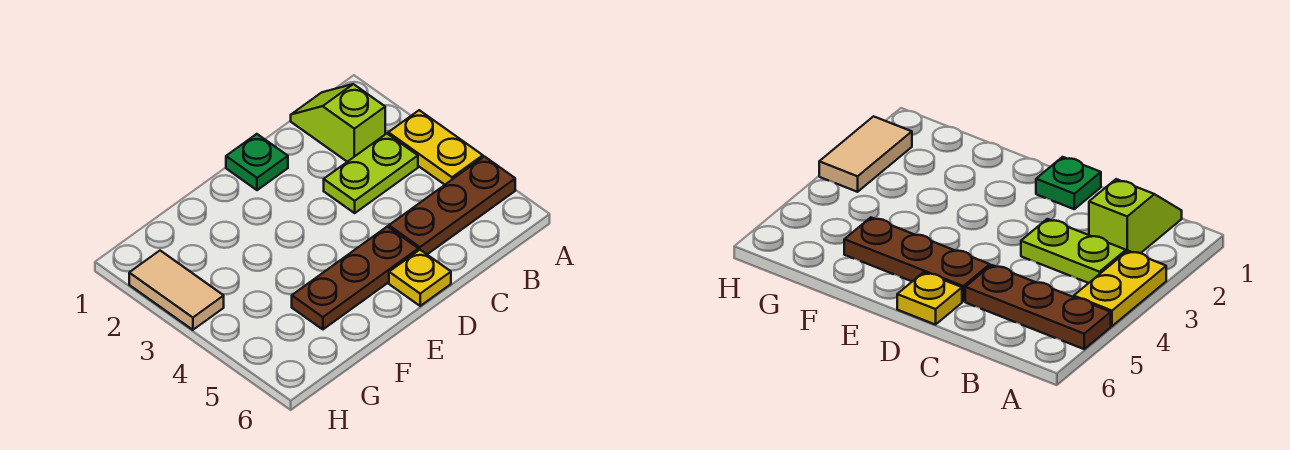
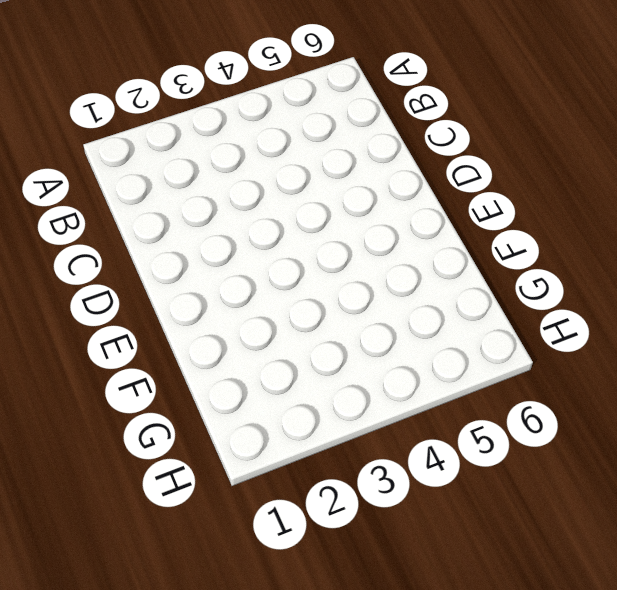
none -> yellow plate A3:A4 level 1
none -> brown plate A5:C5 level 1

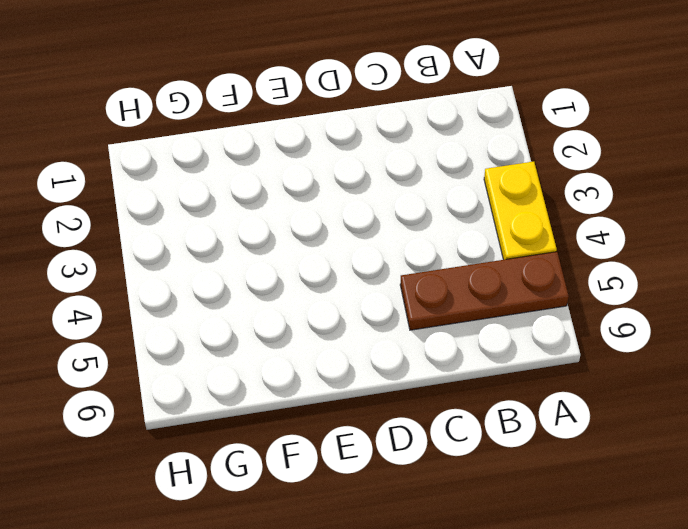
none -> lime slope B1:B2 level 1 top 2
none -> lime plate B3:C3 level 1

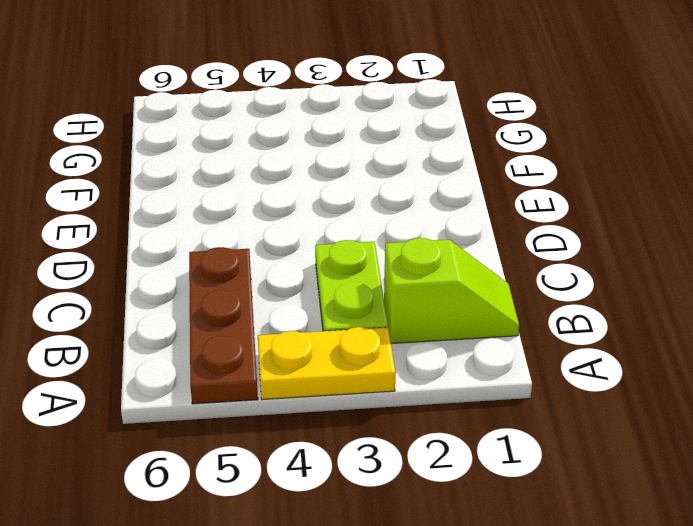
none -> green plate D1 level 1
none -> brown plate D5:F5 level 1

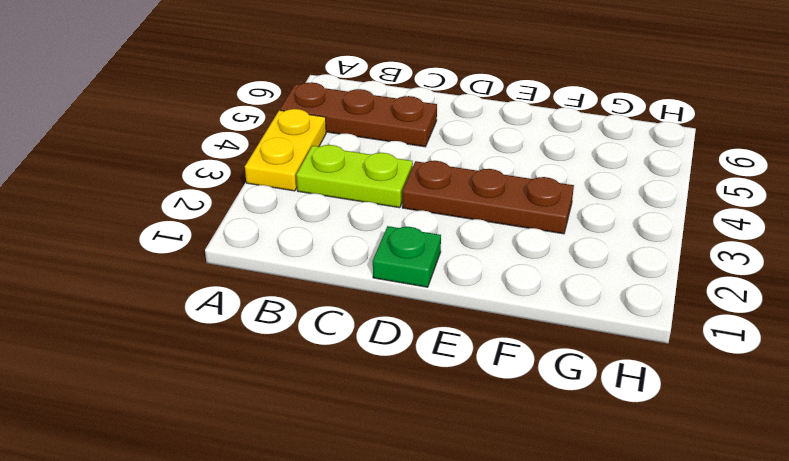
brown plate D3:F3 level 1 -> brown plate D5:F5 level 1
none -> lime slope B1:B2 level 1 top 2
none -> yellow plate D6 level 1

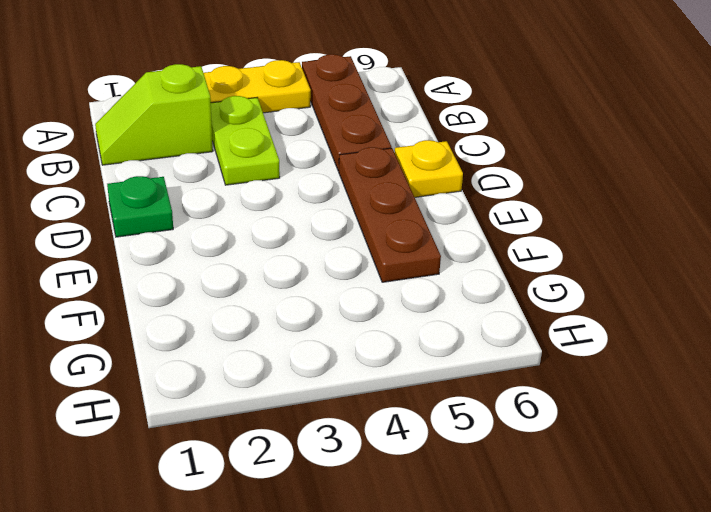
none -> tan tile H2:H3 level 1

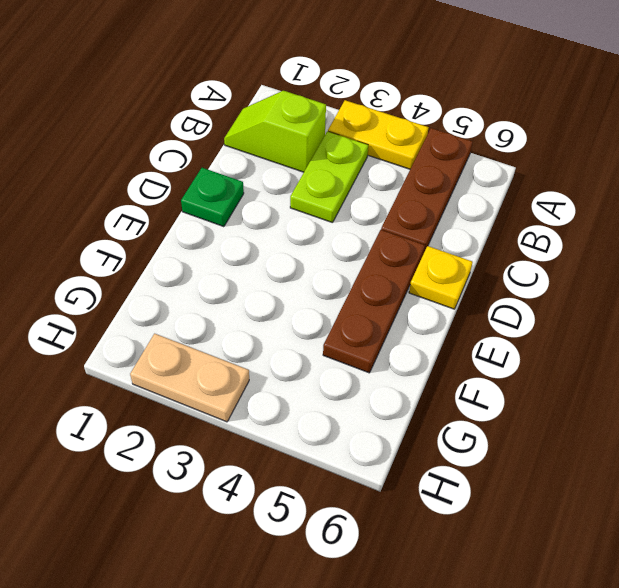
tan plate H2:H3 level 1 -> tan tile H2:H3 level 1

